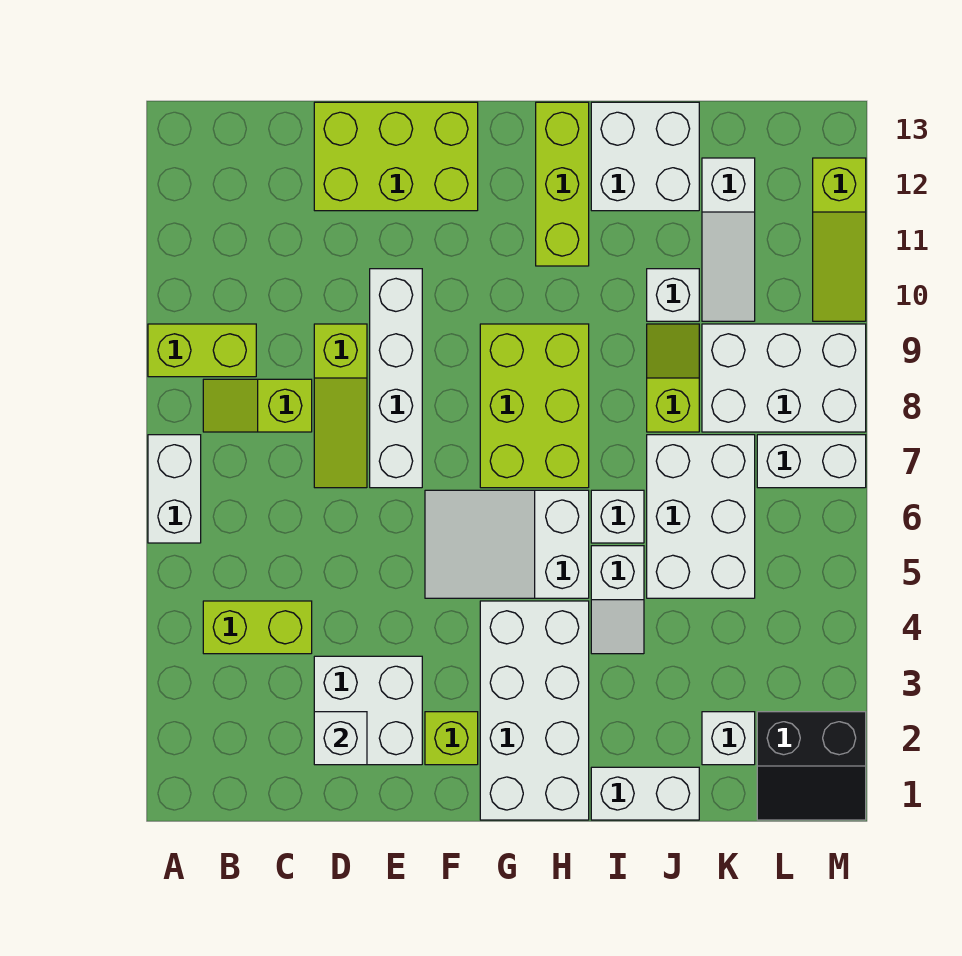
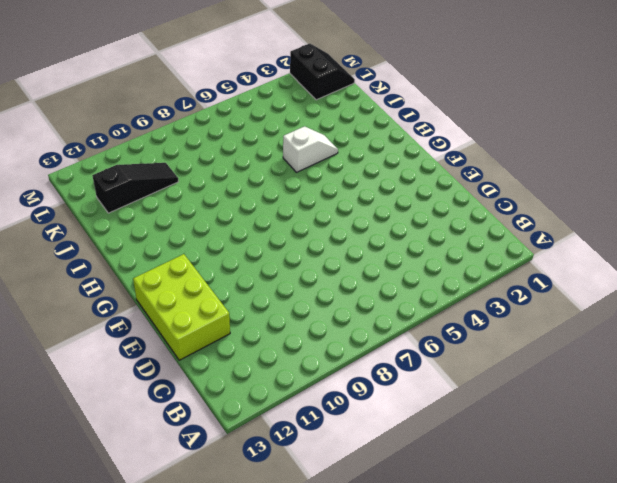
black slope K10:K12 level 1 top 12 -> white slope K10:K12 level 1 top 12
none -> white brick A6:A7 level 1
none -> lime brick A9:B9 level 1
none -> lime brick B4:C4 level 1

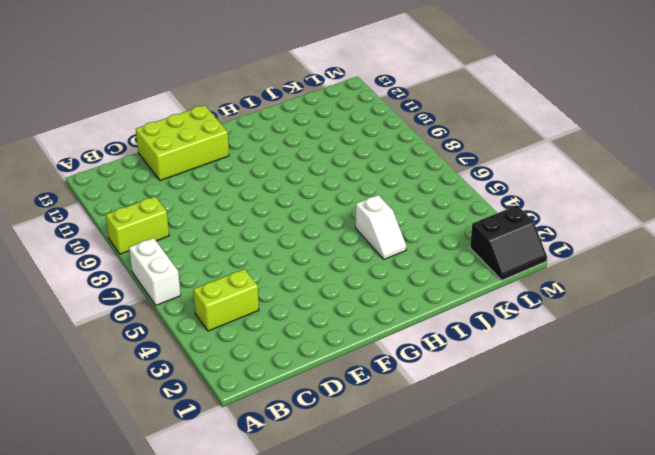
none -> lime slope B8:C8 level 1 top C
none -> white brick D2:E3 level 1
none -> lime slope D7:D9 level 1 top 9

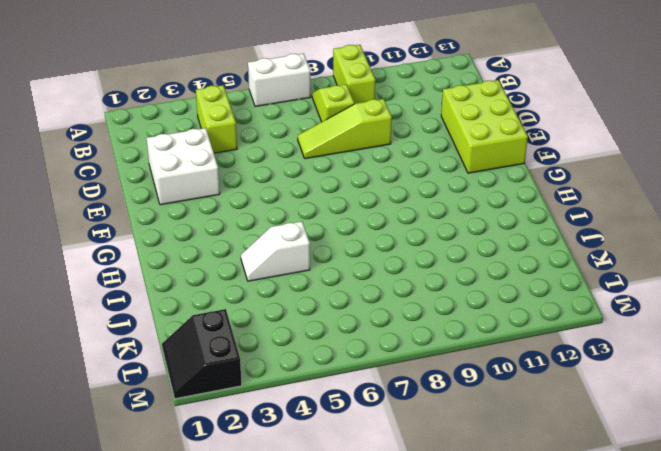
none -> white brick E7:E10 level 1
none -> lime brick F2 level 1
none -> white slope F5:H6 level 1 top H

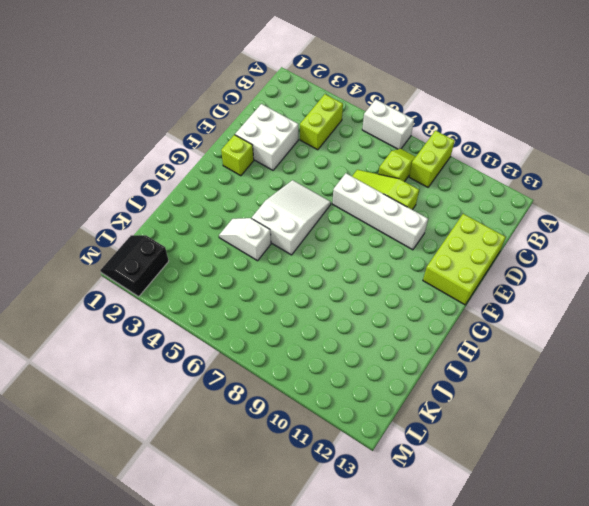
none -> white brick G1:H4 level 1
none -> lime brick G7:H9 level 1
none -> lime brick H11:H13 level 1

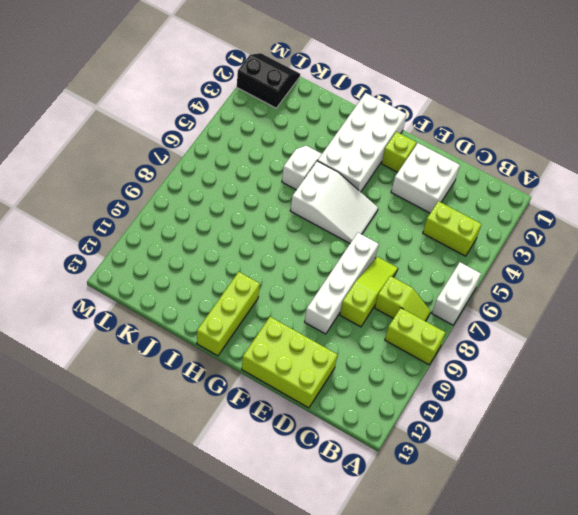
none -> lime brick G7:H9 level 1
none -> white brick I1:J1 level 1
none -> white brick I6 level 1

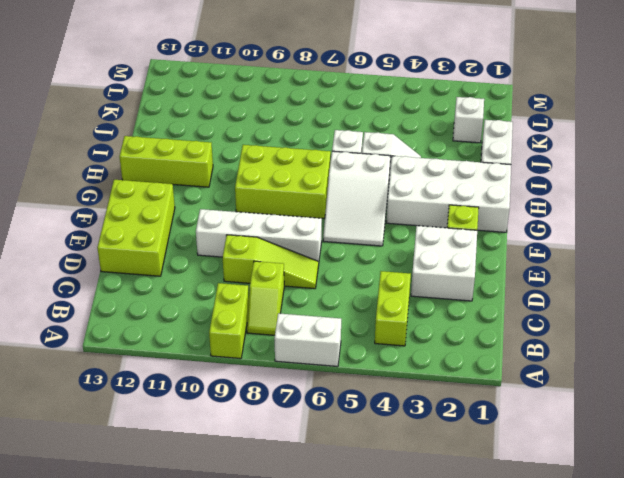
none -> white brick I12:J13 level 1
none -> white brick J5:K7 level 1
none -> lime slope J8:J9 level 1 top 8

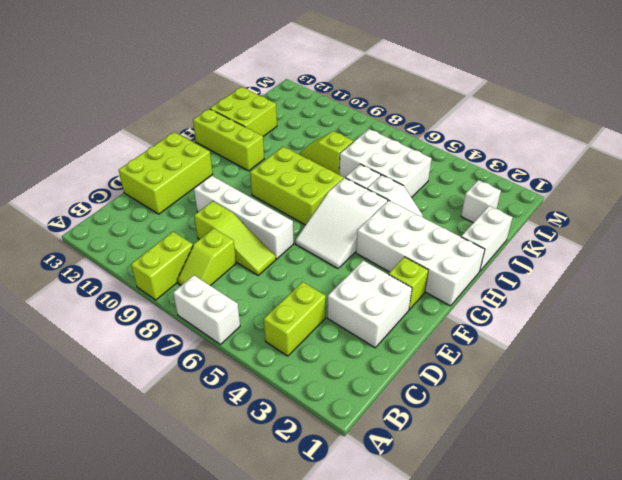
lime brick I12:J13 level 1 -> white brick I12:J13 level 1
none -> white brick J10 level 1
none -> white brick K8:M9 level 1
none -> white slope K10:K12 level 1 top 12

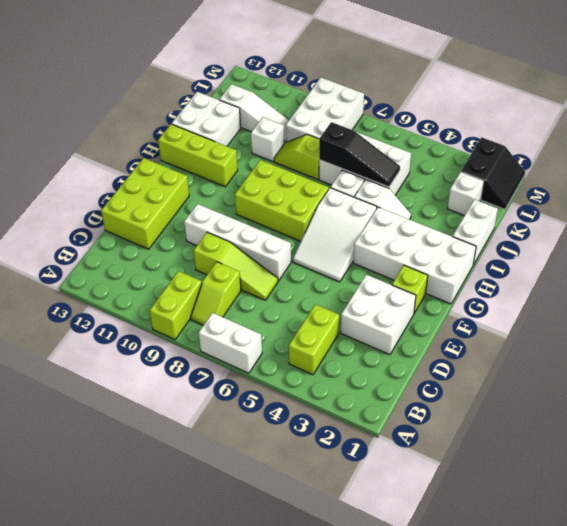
black slope J5:J7 level 2 top 7 -> none
none -> white brick L7:M7 level 1
none -> lime slope M10:M12 level 1 top 12
none -> white brick D2 level 2

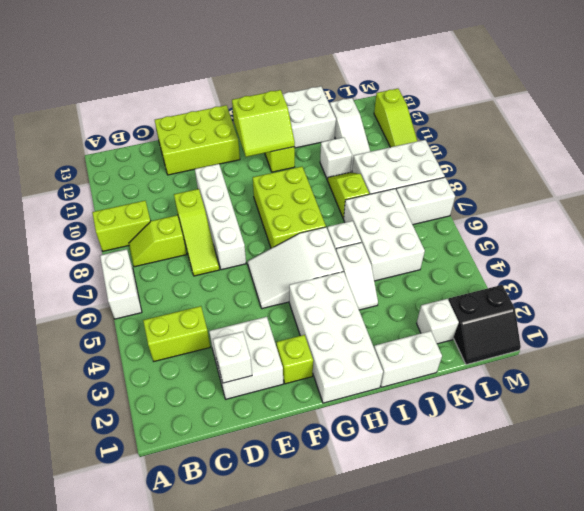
lime slope G11:H12 level 2 top 12 -> none

